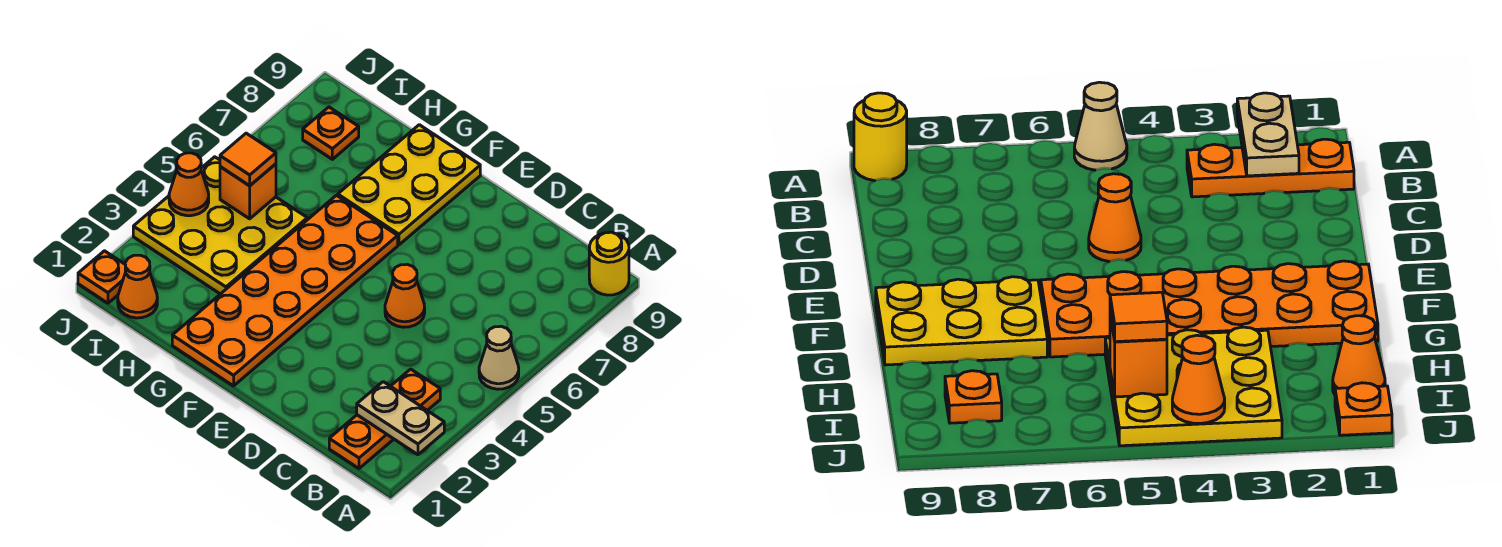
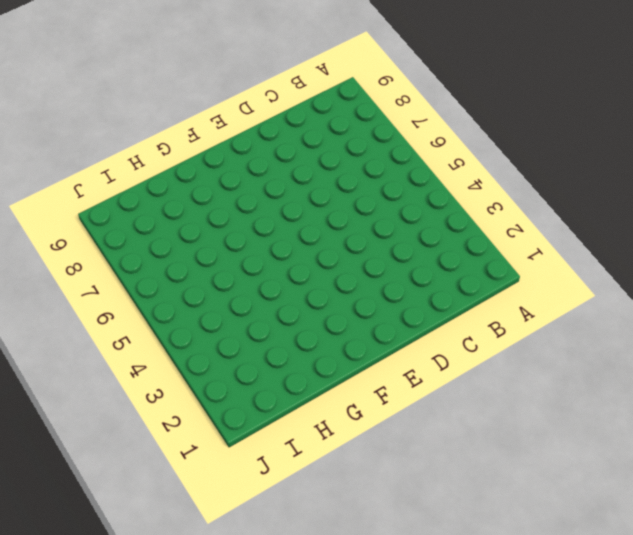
none -> tan cone A5 level 1
none -> yellow round brick A9 level 1
none -> orange plate B1:B3 level 1

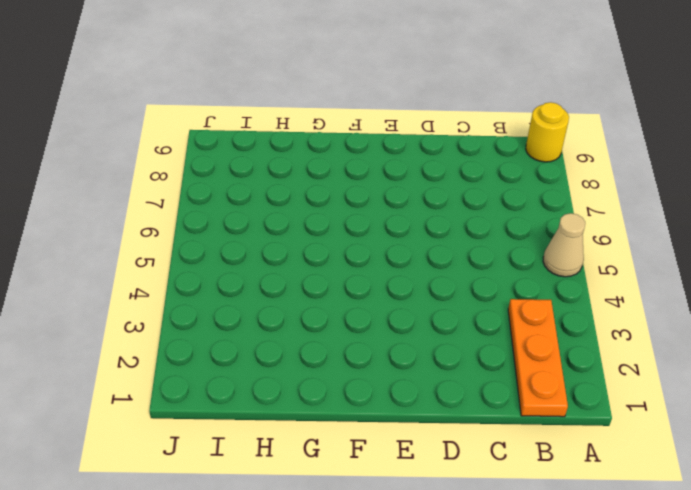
none -> orange cone D5 level 1
none -> orange plate F1:G6 level 1
none -> yellow plate F7:G9 level 1

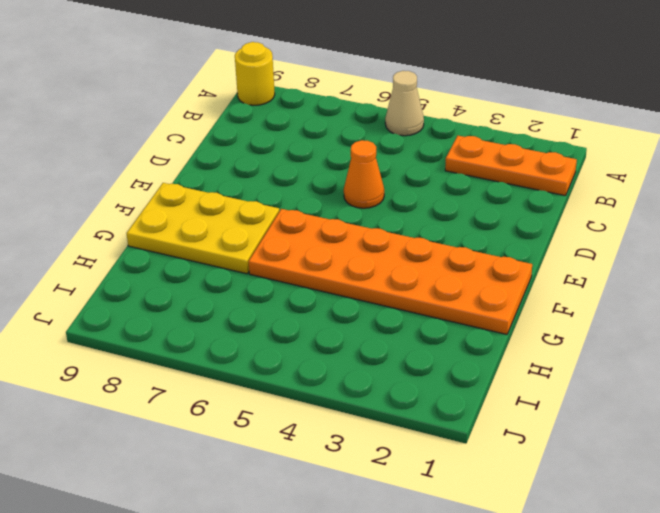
none -> yellow plate H3:J5 level 1
none -> orange cone I1 level 1
none -> orange plate I8 level 1

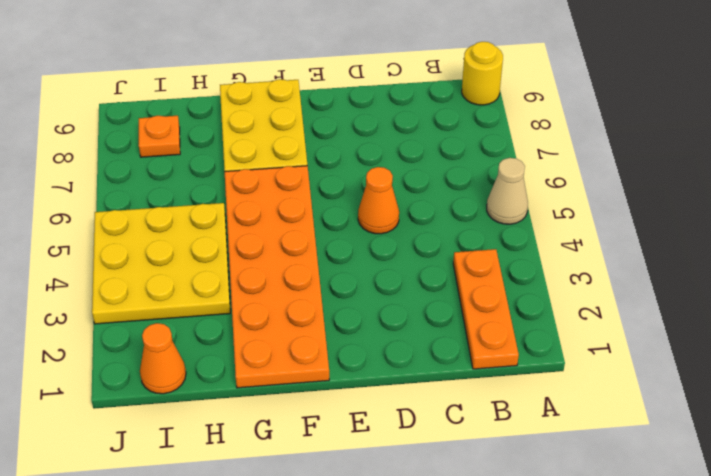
none -> orange plate J1 level 1
none -> tan plate A2:B2 level 2
none -> orange brick I5 level 2

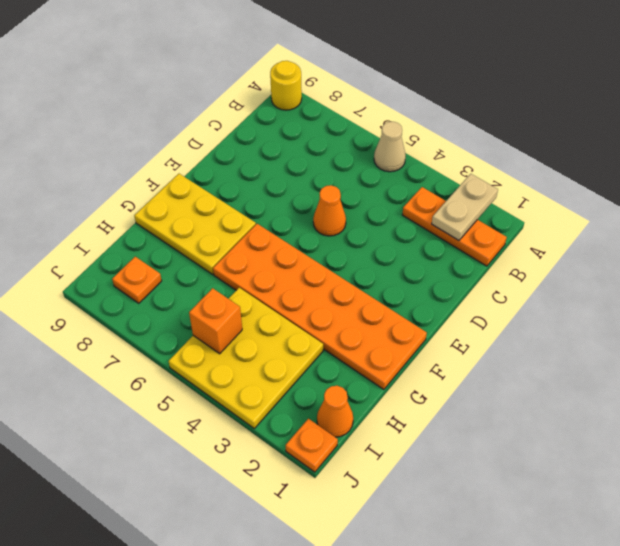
none -> orange cone J4 level 2
none -> orange tile I5 level 3

